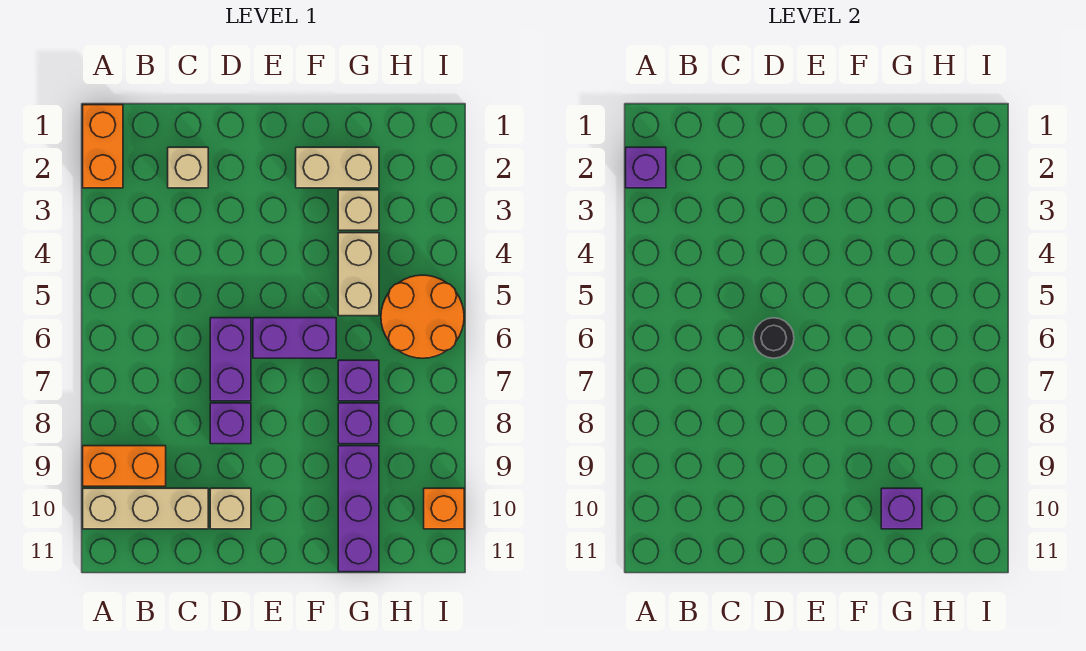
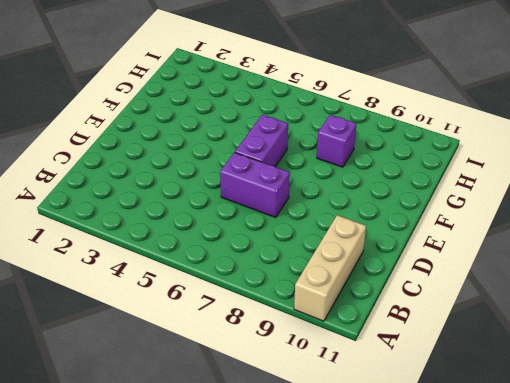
none -> orange brick A1:A2 level 1
none -> orange brick A9:B9 level 1
none -> tan brick C2 level 1

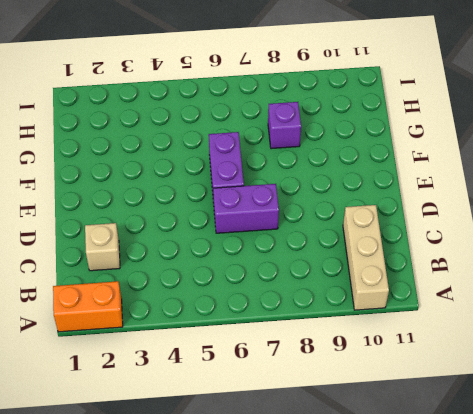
none -> orange brick A9:B9 level 1
none -> purple brick D8 level 1
none -> tan brick D10 level 1

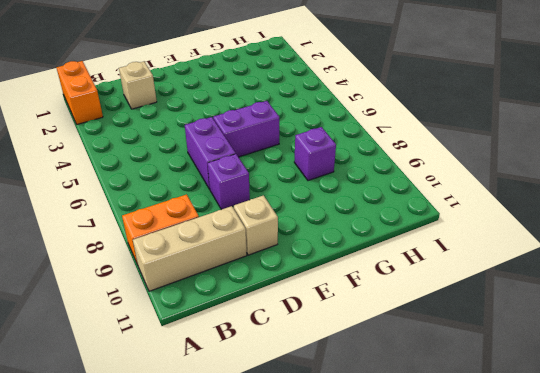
none -> tan brick F2:G2 level 1
none -> tan brick G3 level 1
none -> tan brick G4:G5 level 1

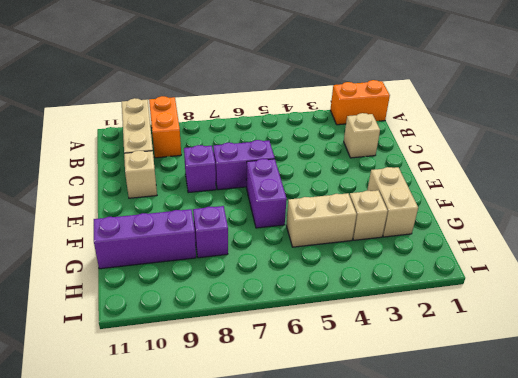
none -> purple brick G7 level 1
none -> orange round brick H5:I6 level 1
none -> orange brick I10 level 1

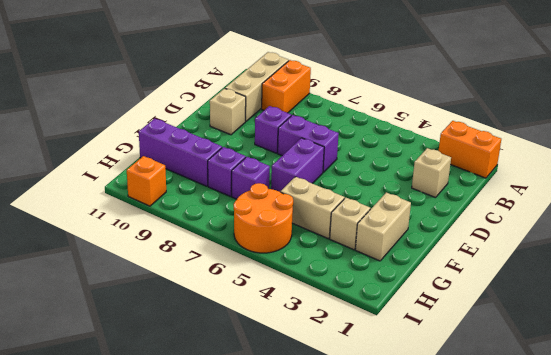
none -> purple brick A2 level 2
none -> black round brick D6 level 2
none -> purple brick G10 level 2

